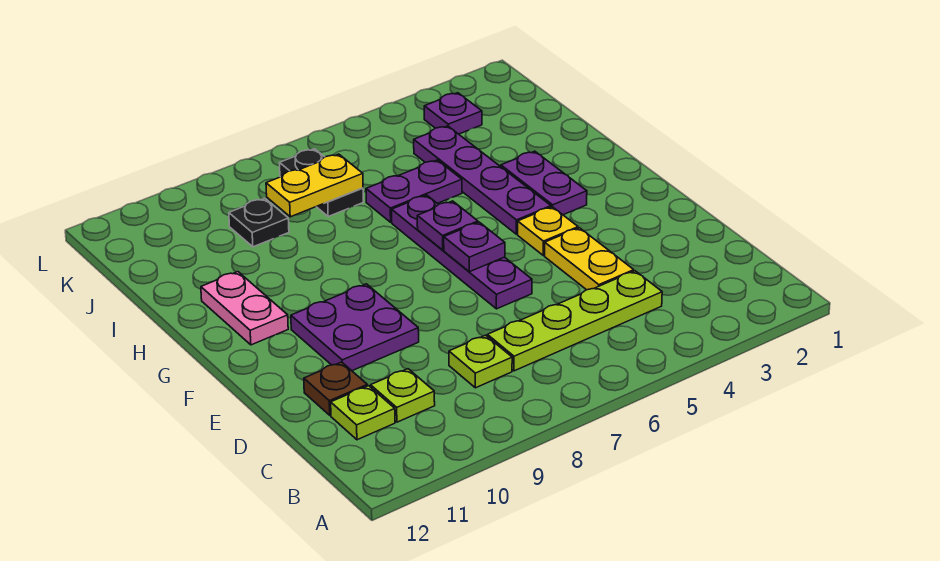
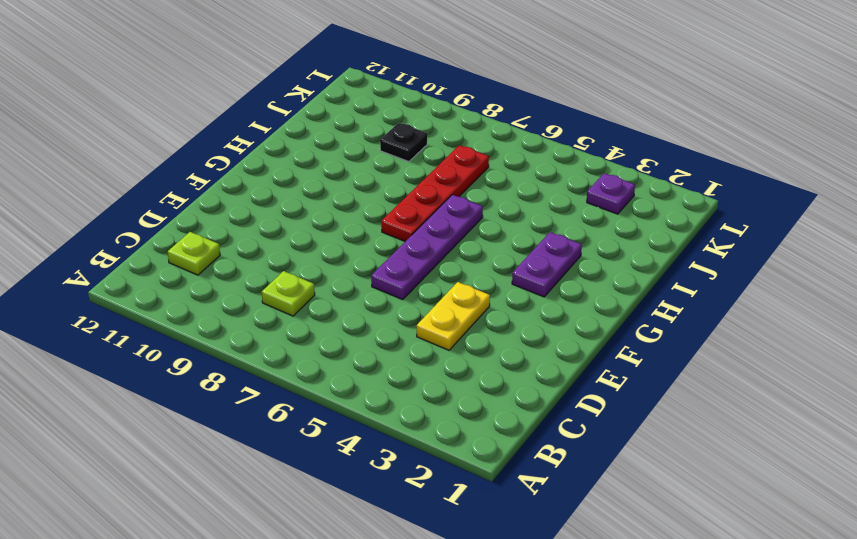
red plate G7:J7 level 1 -> black plate J7:K7 level 1
none -> lime plate C4:C7 level 1
none -> lime plate C10 level 1
none -> brown plate D11 level 1

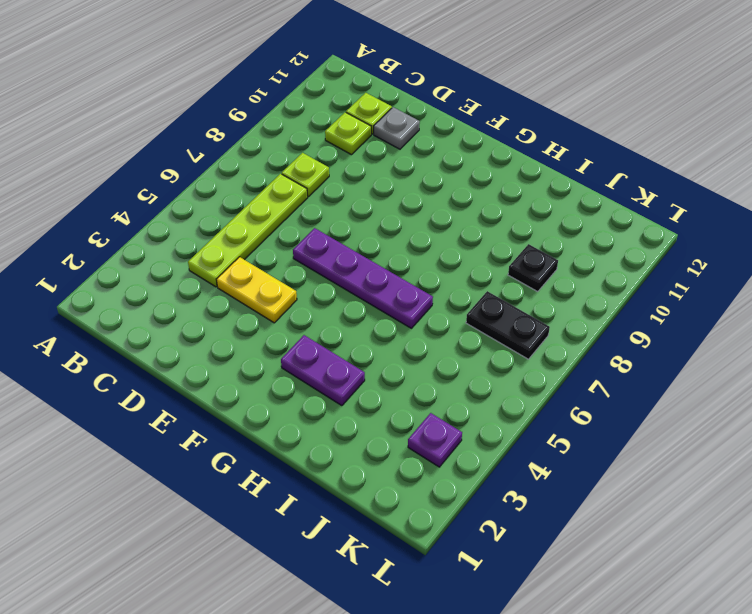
grey plate D11 level 1 -> brown plate D11 level 1
none -> purple plate E9:F10 level 1
none -> yellow plate F4 level 1
none -> purple plate G4:J4 level 1

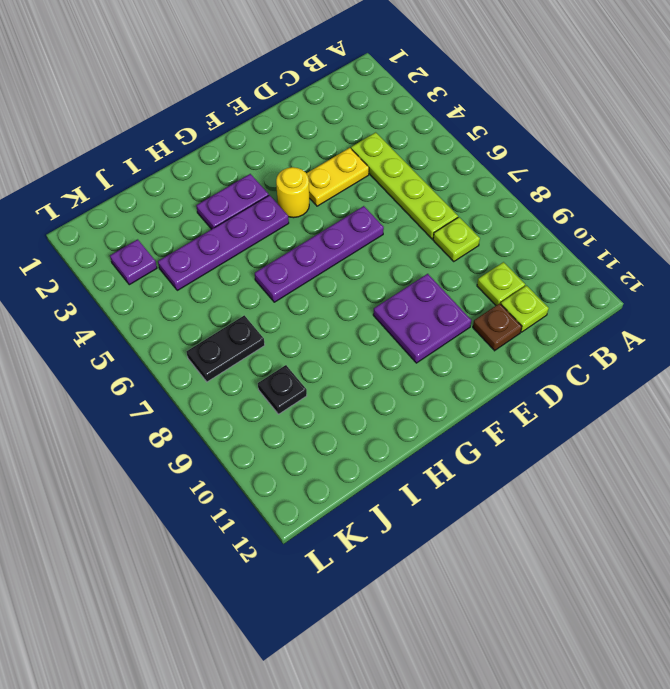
yellow round brick F4 level 1 -> yellow plate F4 level 1
none -> pink plate G11:H11 level 1
none -> purple plate I5:I6 level 1
none -> purple plate F6 level 2

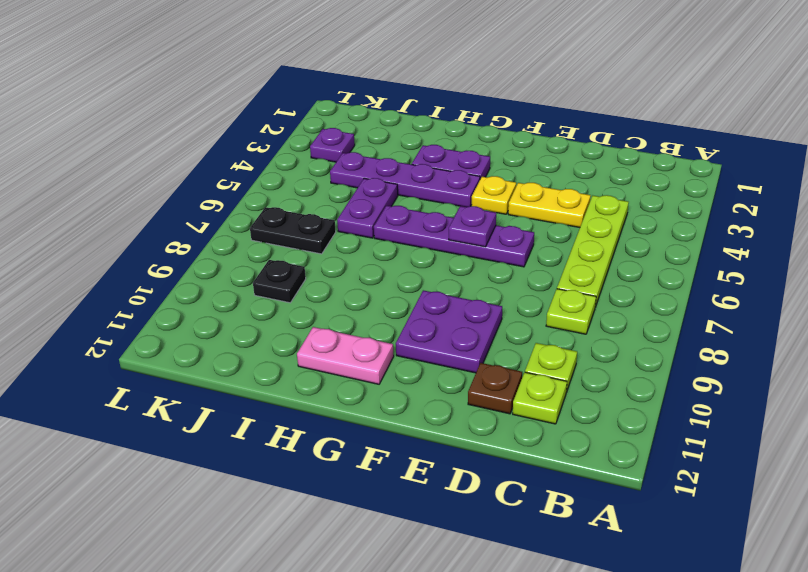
none -> purple plate G6 level 2
none -> yellow plate J7:J8 level 2

